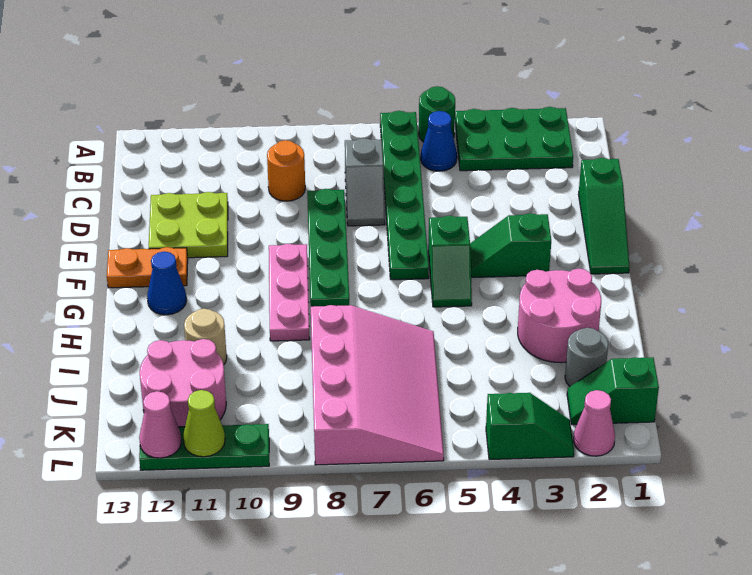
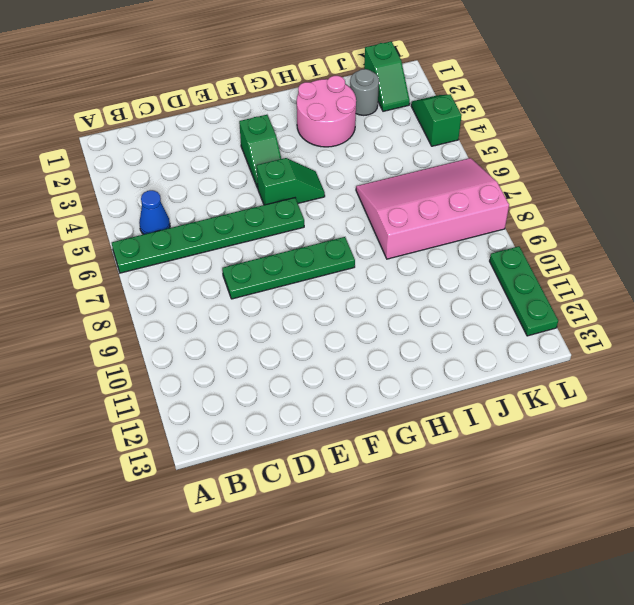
none -> green plate A2:B4 level 1
none -> green round brick A5 level 1
none -> grey slope C7:D7 level 1 top C

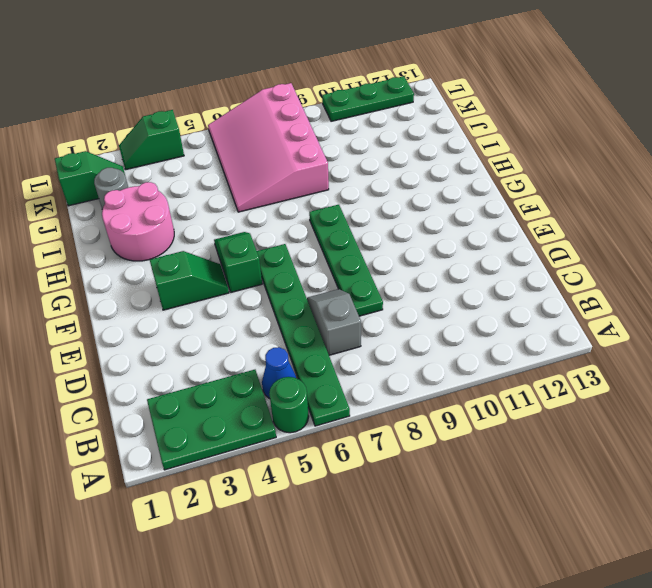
none -> orange round brick C9 level 1
none -> green slope D1:F1 level 1 top D
none -> lime plate D11:E12 level 1

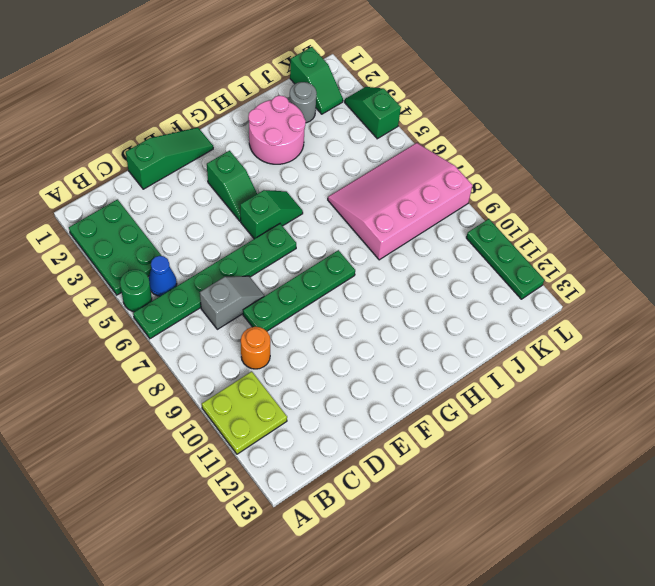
lime plate A10:B11 level 1 -> lime plate D11:E12 level 1
none -> pink plate F9:H9 level 1
none -> orange plate F12:F13 level 1
none -> blue cone G12 level 1

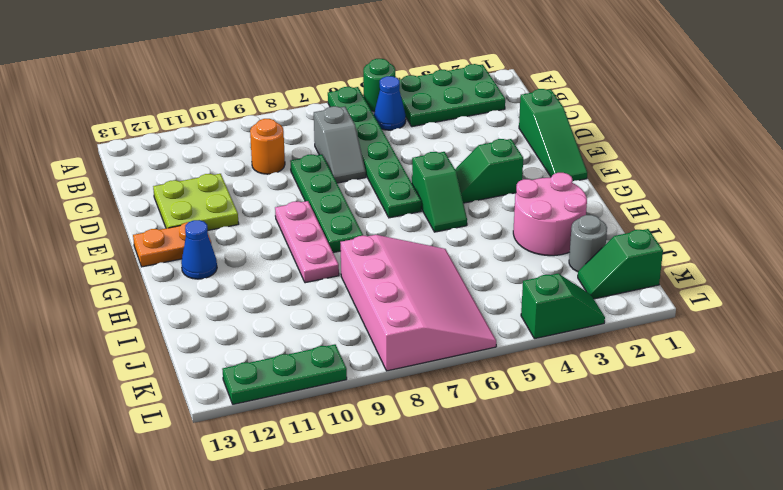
none -> tan round brick I11 level 1
none -> pink round brick J11:K12 level 1
none -> pink cone L2 level 1

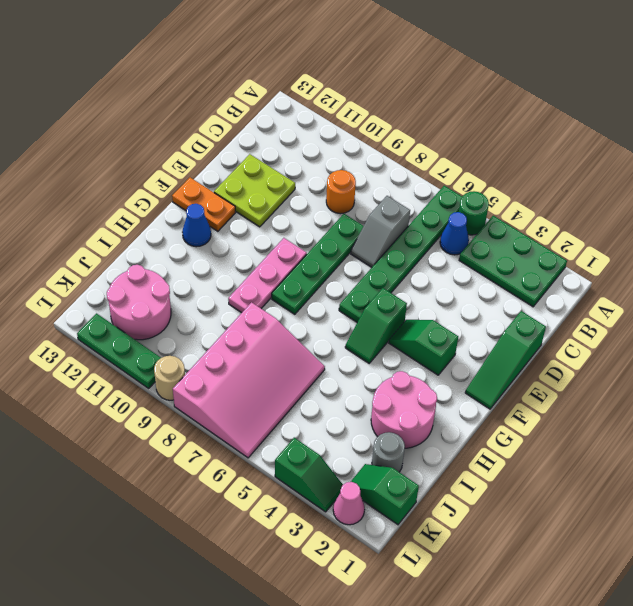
tan round brick L9 level 1 -> tan round brick I11 level 1
none -> lime cone L11 level 2
none -> pink cone L12 level 2

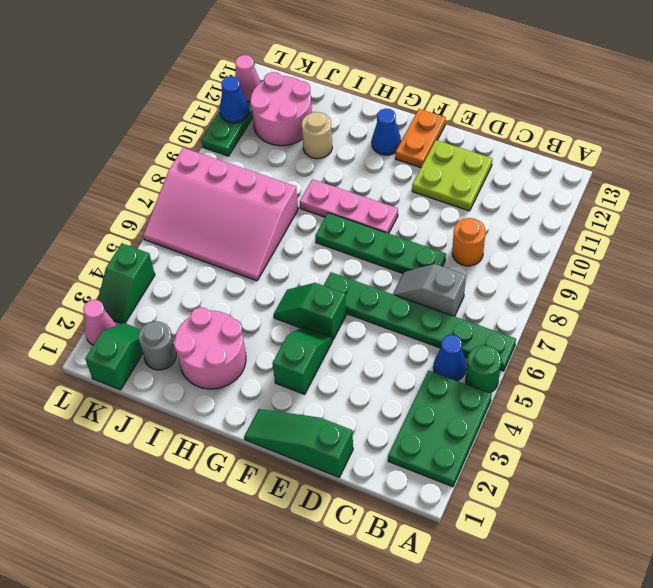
blue cone L11 level 2 -> lime cone L11 level 2

